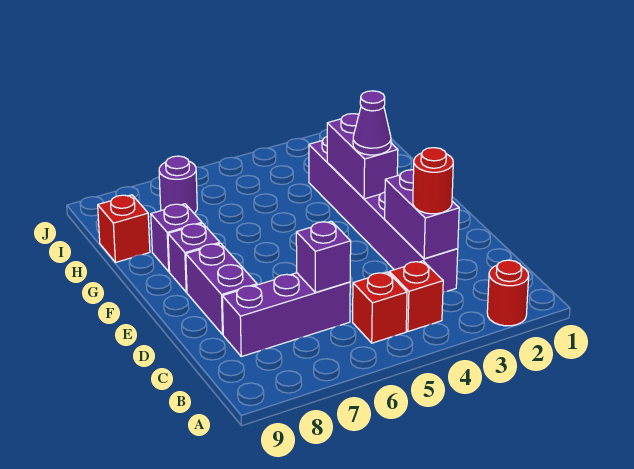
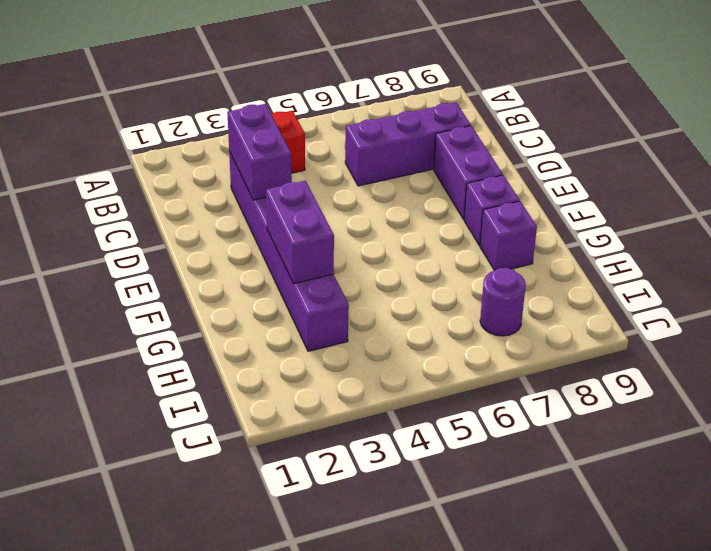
none -> red round brick A2 level 1
none -> red brick B5 level 1
none -> red brick H9 level 1

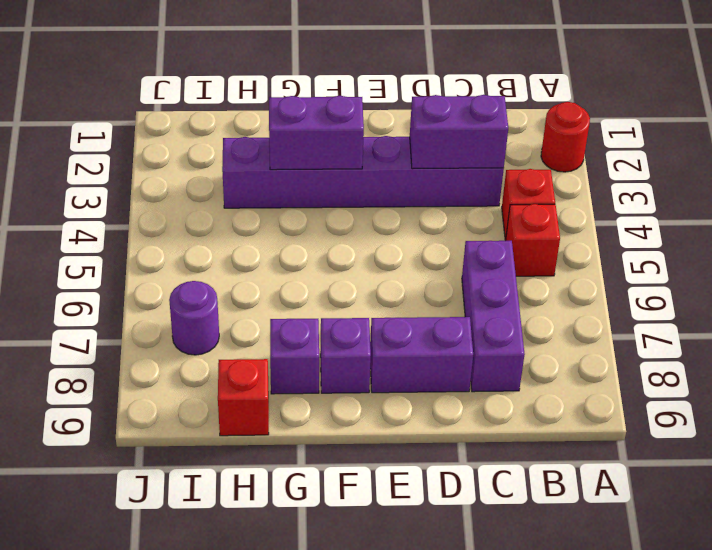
none -> purple brick C6 level 2
none -> red round brick C3 level 3
none -> purple cone F3 level 3

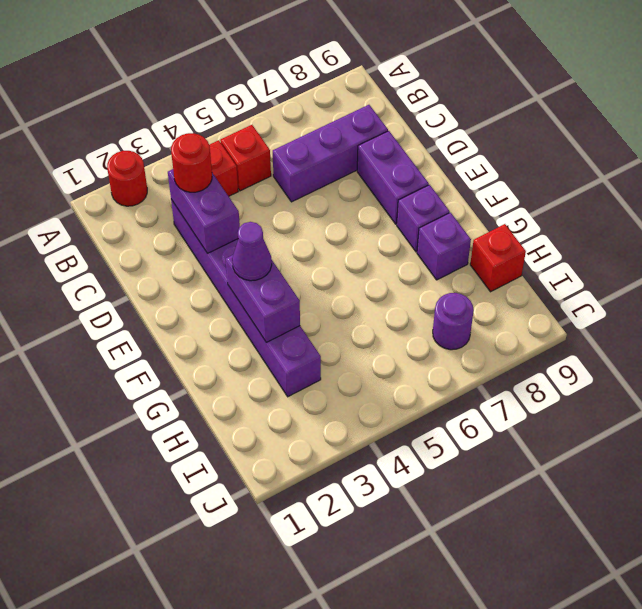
none -> purple brick C6 level 2

